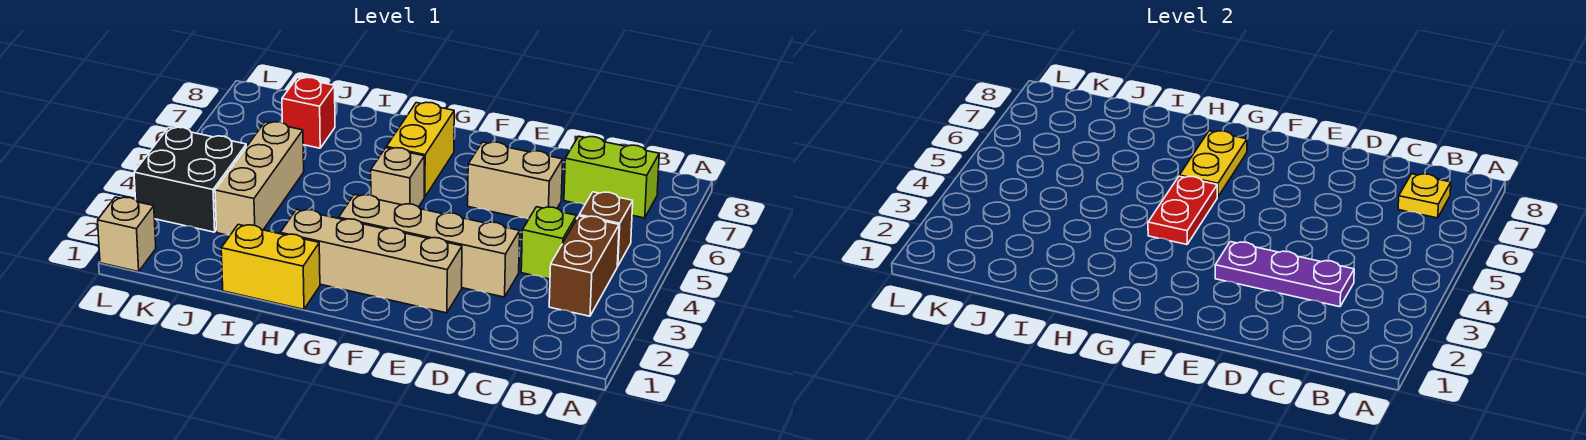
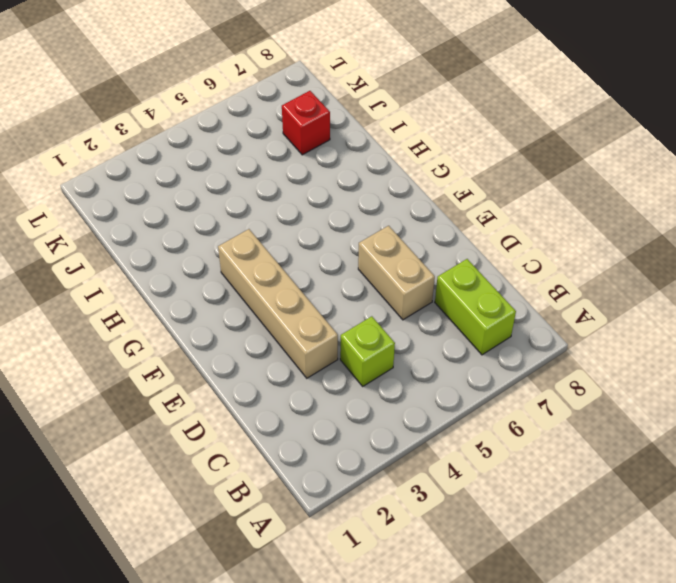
none -> brown brick B3:B4 level 1
none -> brown brick B5 level 1
none -> tan brick E2:H2 level 1

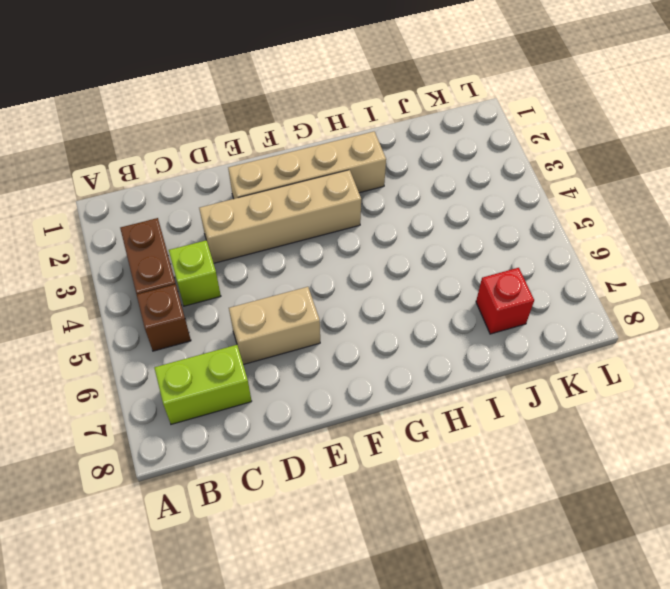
none -> tan brick G5 level 1
none -> yellow brick G6:G7 level 1
none -> yellow brick H1:I1 level 1

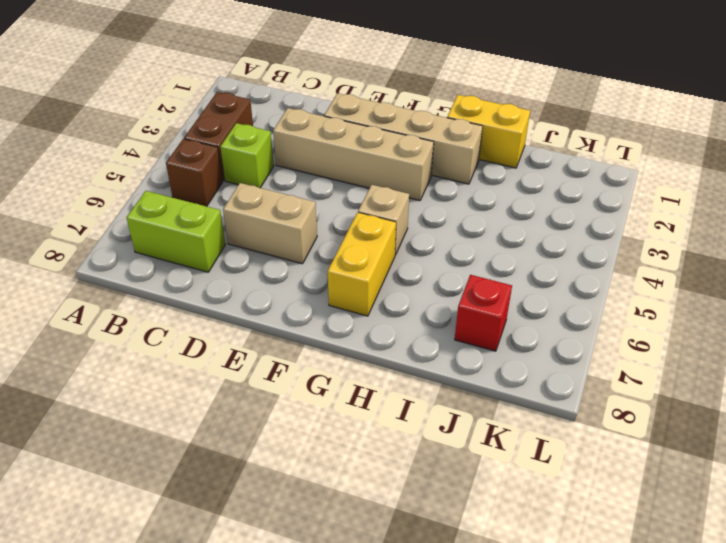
none -> tan brick J3:J5 level 1
none -> black brick K3:L4 level 1
none -> tan brick L1 level 1

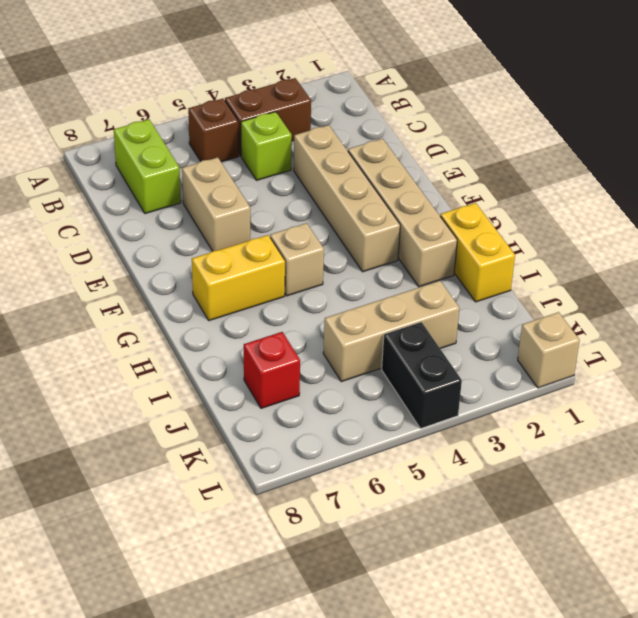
black brick K4:L4 level 1 -> black brick K3:L4 level 1
none -> yellow plate B7 level 2
none -> purple plate C3:E3 level 2
none -> red plate G4:G5 level 2

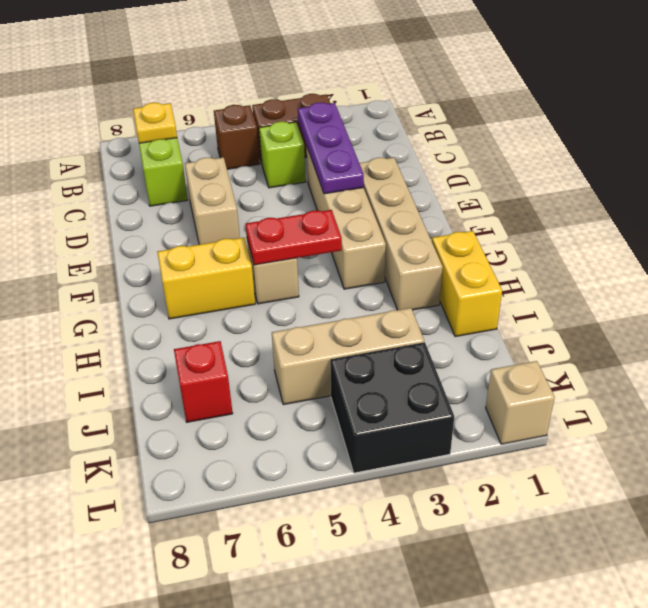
none -> yellow plate G6:G7 level 2

